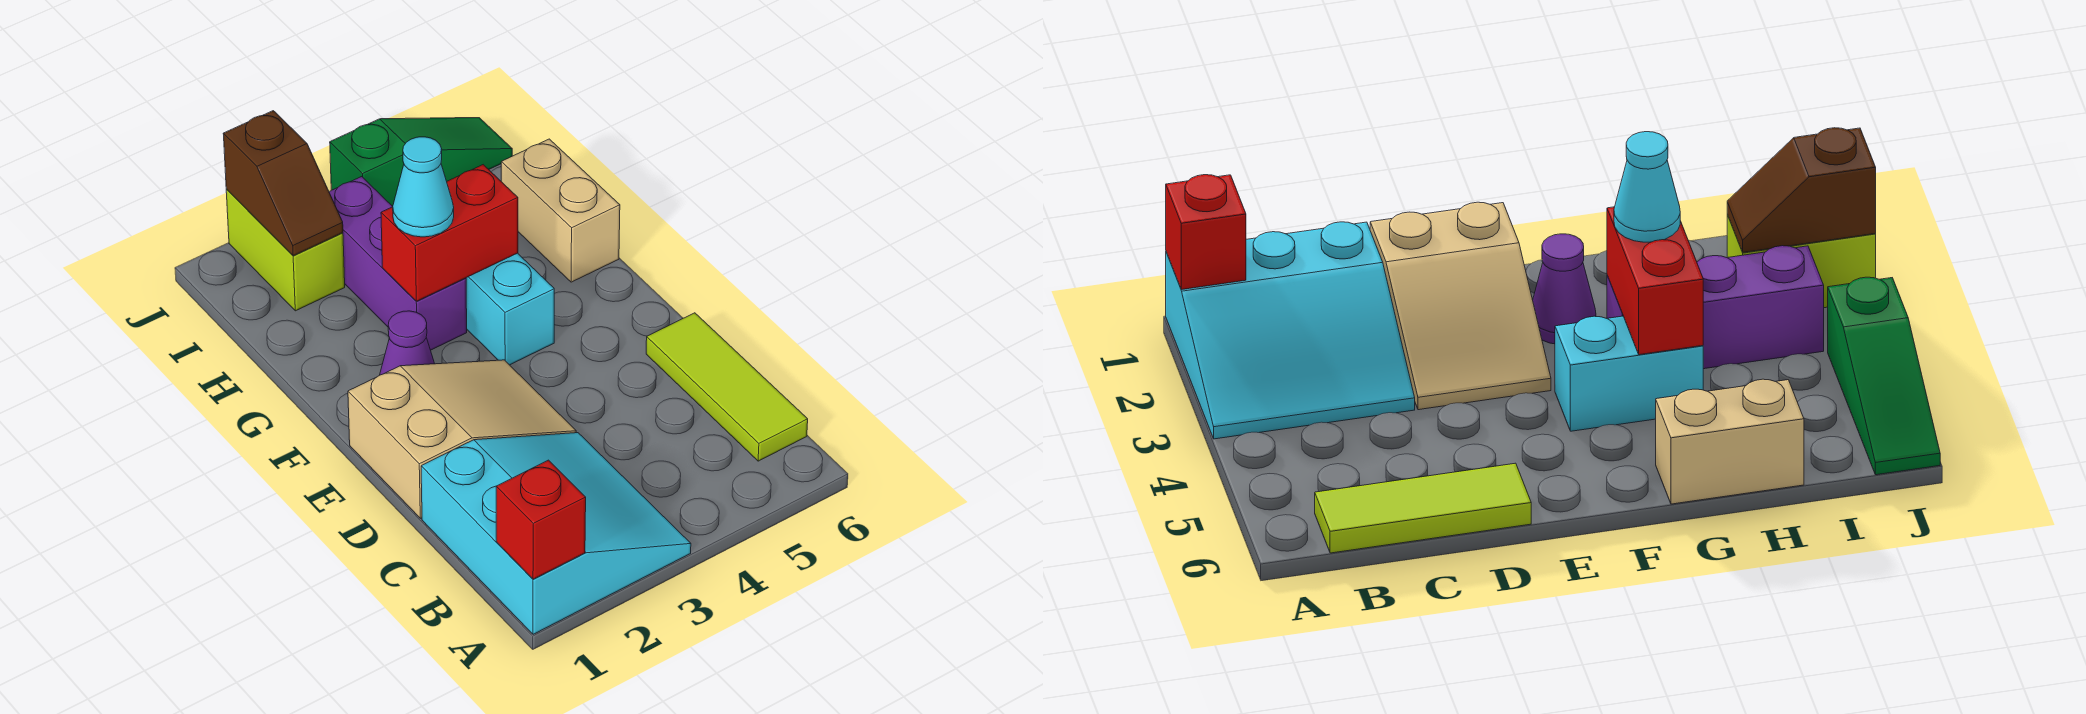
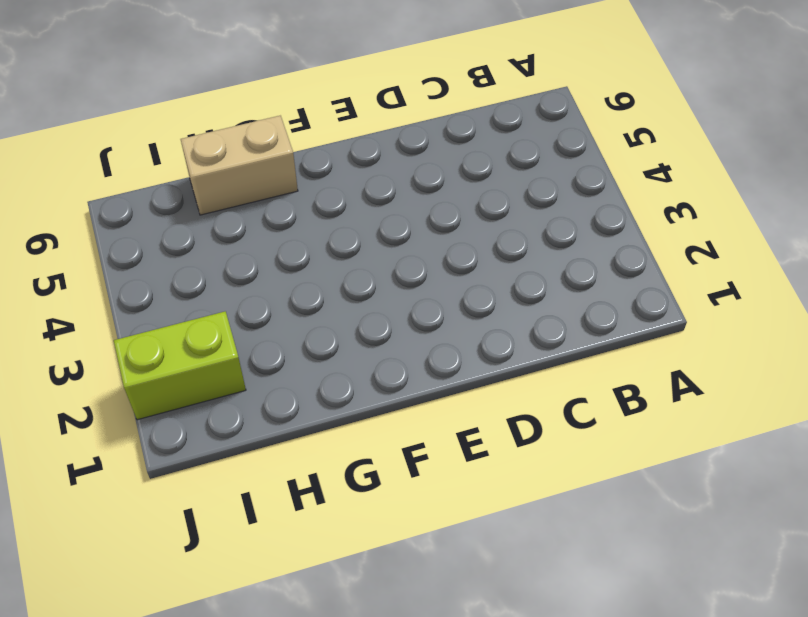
none -> cyan slope A1:C3 level 1 top 1
none -> lime tile B6:D6 level 1
none -> tan slope D1:E3 level 1 top 1

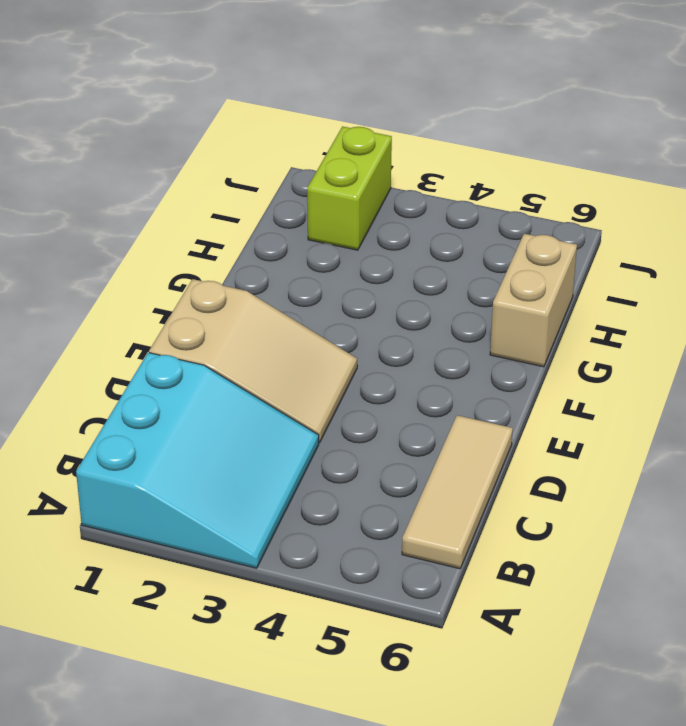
tan tile B6:D6 level 1 -> lime tile B6:D6 level 1
none -> purple cone F2 level 1
none -> cyan brick F4:G4 level 1
none -> purple brick G3:I3 level 1

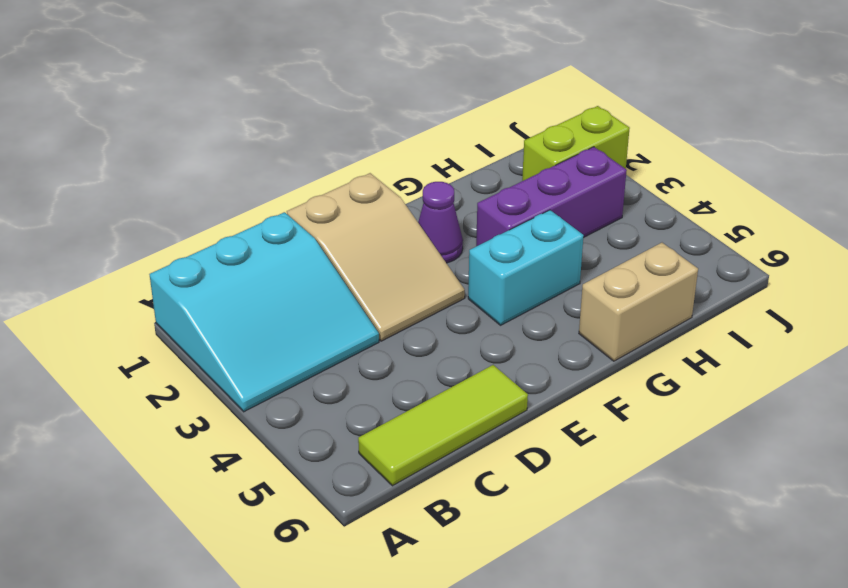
none -> green slope J4:J6 level 1 top 4
none -> red brick A1 level 2
none -> red brick G3:G4 level 2

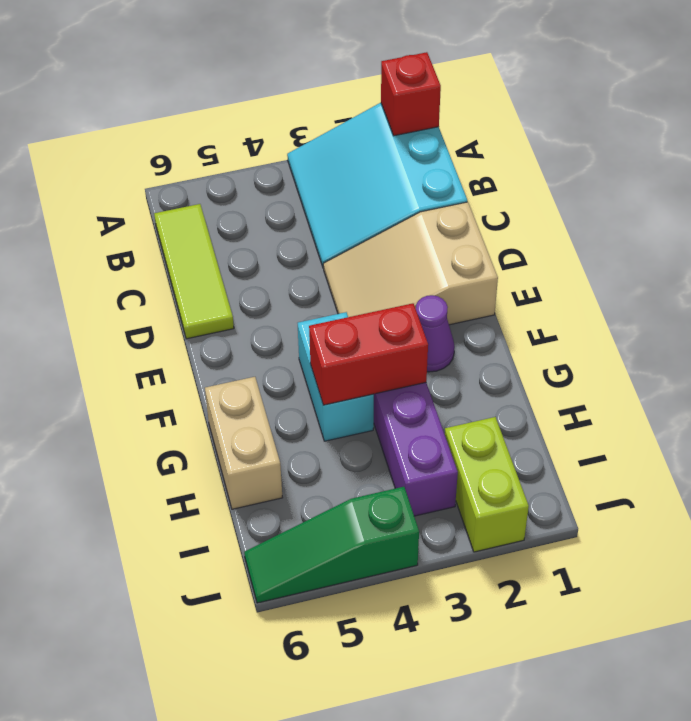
none -> brown slope I2:J2 level 2 top J
none -> cyan cone G3 level 3

